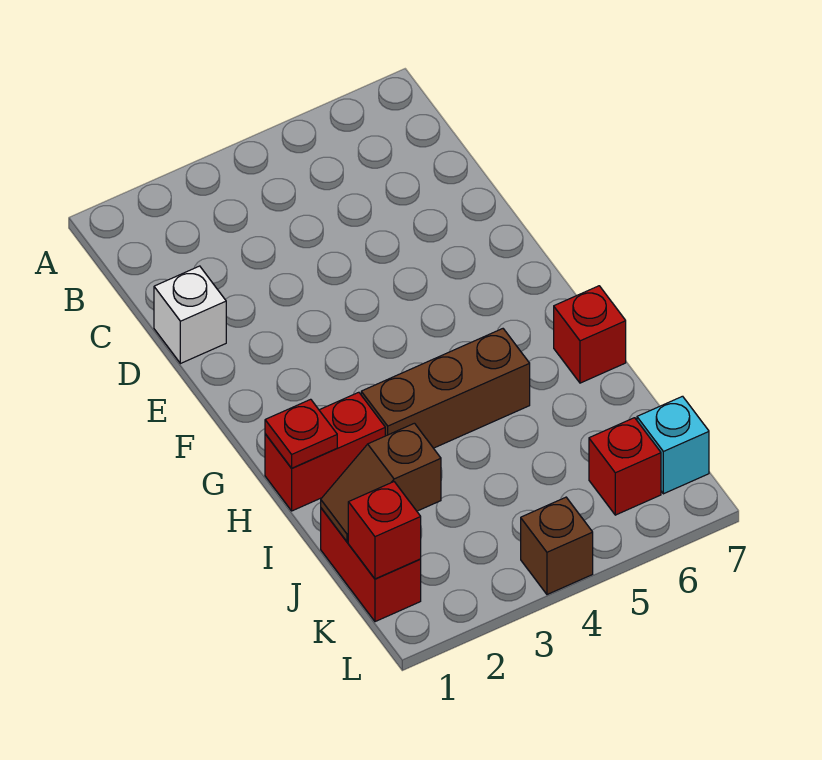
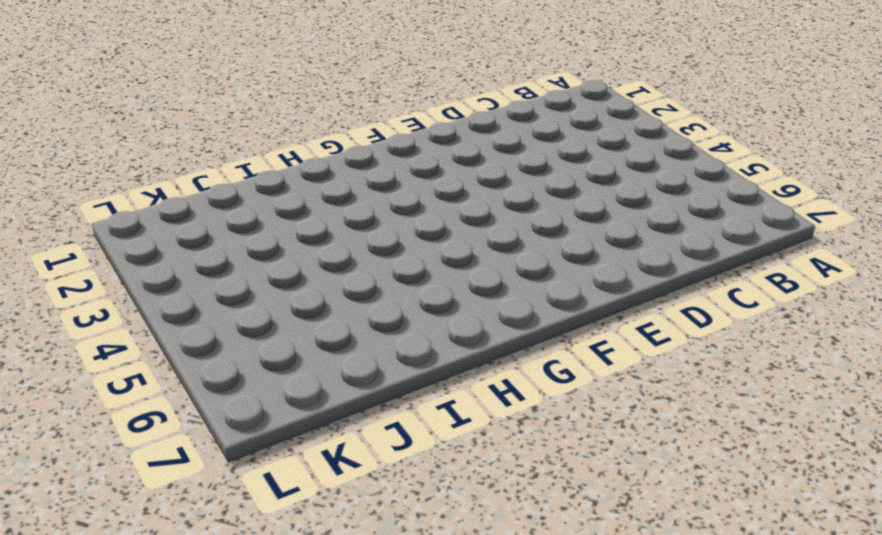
none -> white brick D1 level 1
none -> red brick H1:H2 level 1

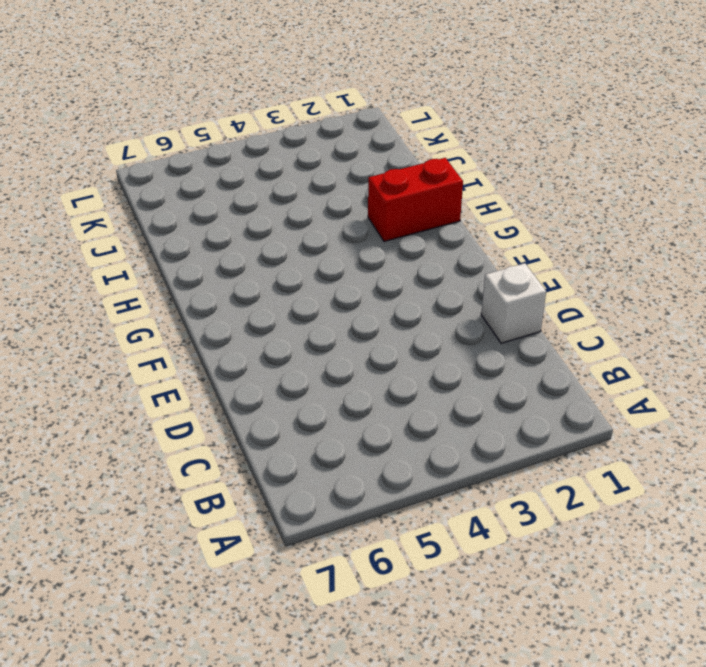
none -> brown brick H3:H5 level 1
none -> red brick H7 level 1

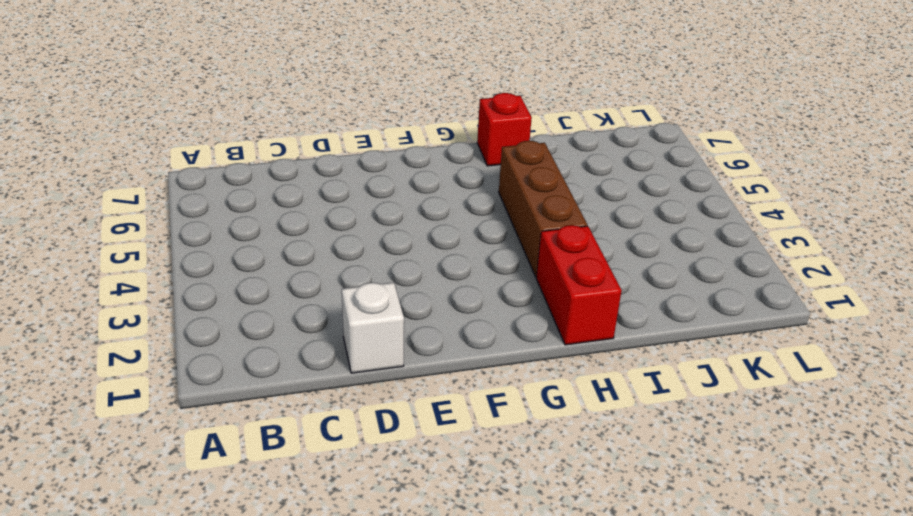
none -> red brick J1:K1 level 1
none -> red brick K6 level 1

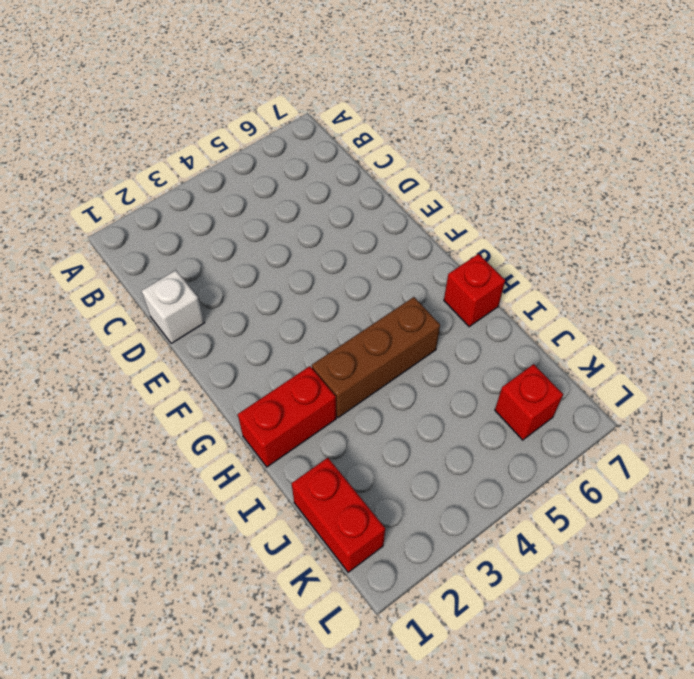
none -> cyan brick K7 level 1
none -> brown brick L4 level 1

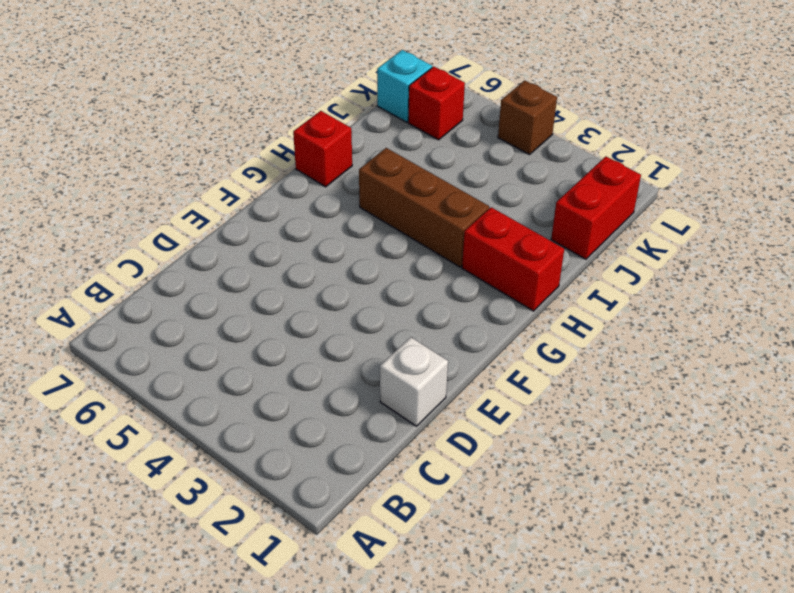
none -> red plate H1 level 2
none -> brown slope J1:J2 level 2 top 2

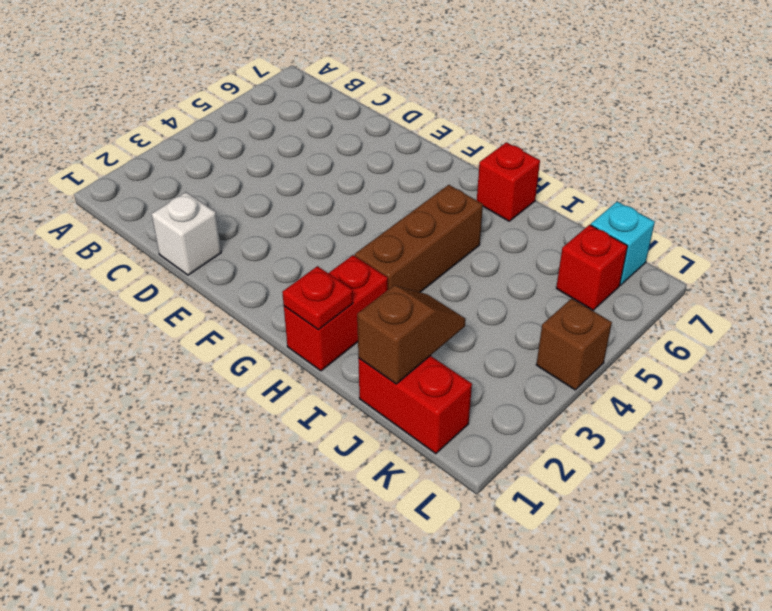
brown slope J1:J2 level 2 top 1 -> brown slope J1:J2 level 2 top 2
none -> red brick K1 level 2

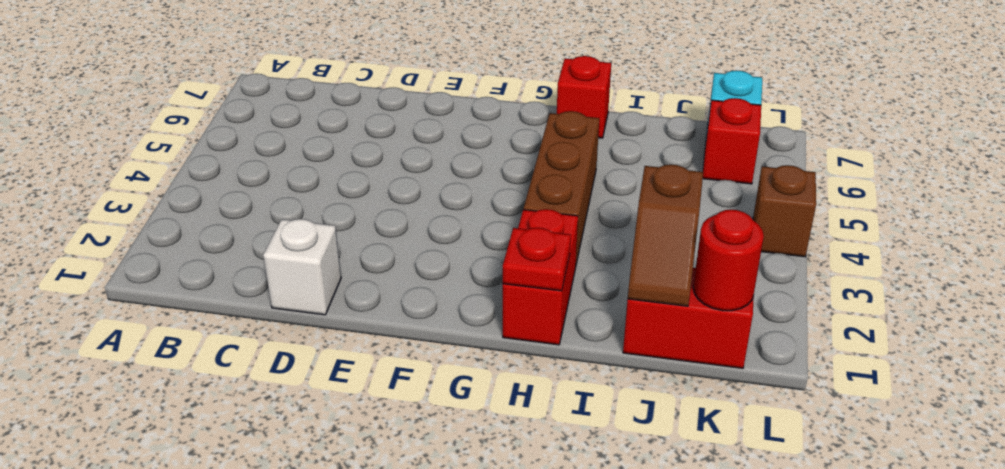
red round brick K1 level 2 -> red brick K1 level 2

